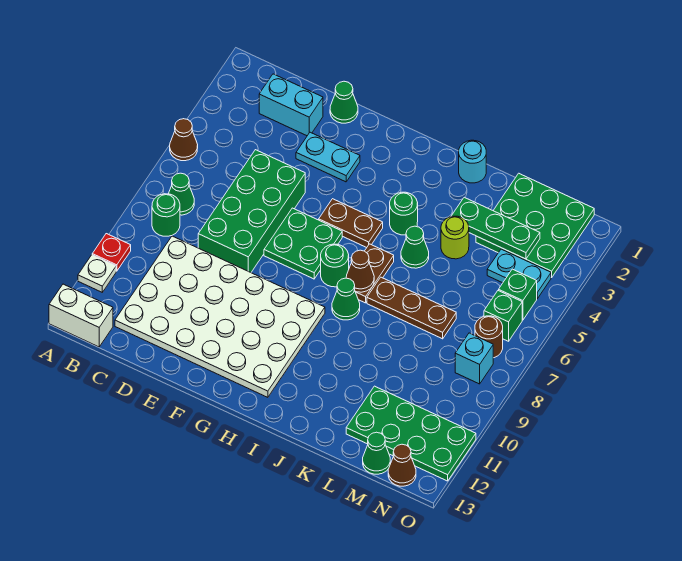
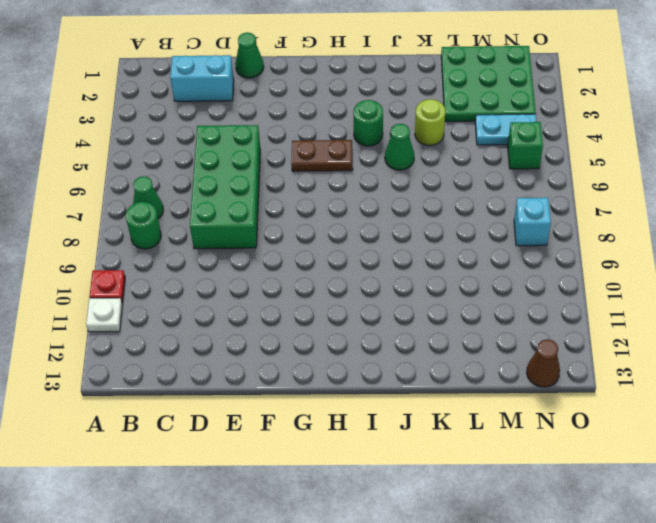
none -> brown cone A5 level 1
none -> white brick A13:B13 level 1
none -> white plate C9:H12 level 1
none -> cyan plate E3:F3 level 1

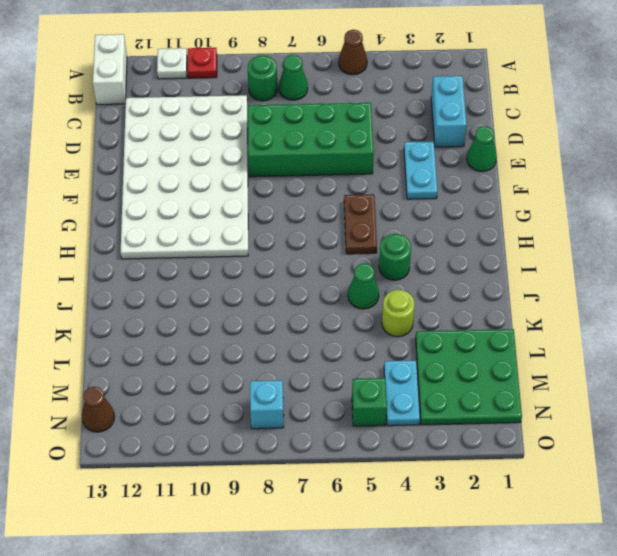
none -> green plate F6:G7 level 1
none -> green round brick H7 level 1
none -> brown plate I6:I7 level 1
none -> green cone I8 level 1

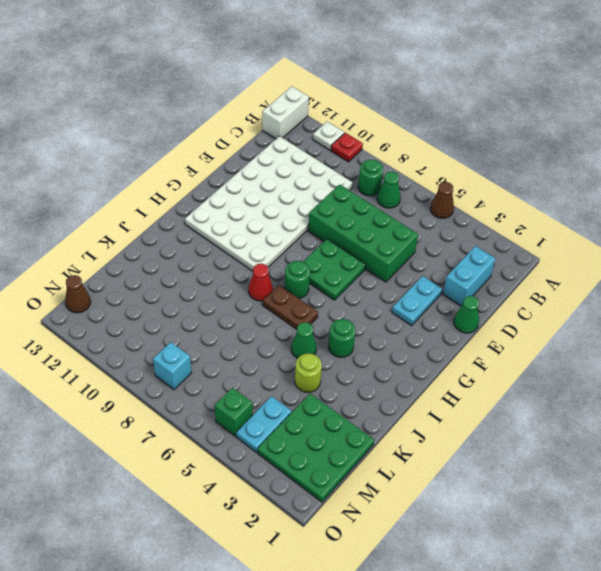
red cone I8 level 1 -> green cone I8 level 1
none -> brown plate G5:H5 level 1
none -> cyan round brick J1 level 1
none -> brown plate J7:L7 level 1
none -> green plate L11:O12 level 1

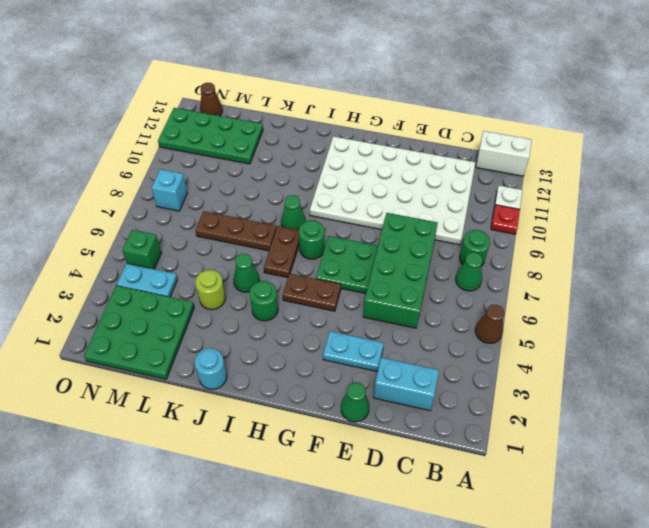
none -> green cone M13 level 1
none -> green brick N6 level 1
none -> brown round brick N7 level 1
none -> brown cone I7 level 2

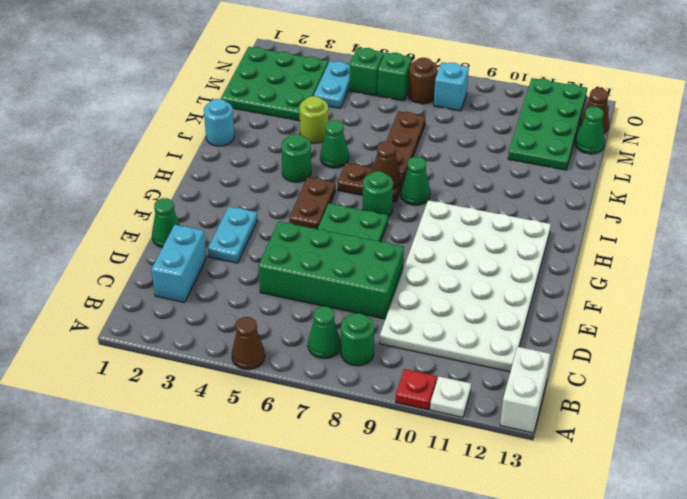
none -> green plate K3:M3 level 2

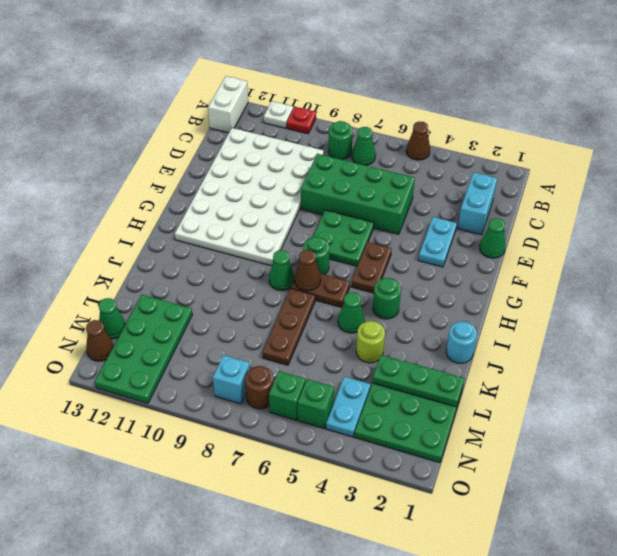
green plate L1:L3 level 2 -> green plate K3:M3 level 2

